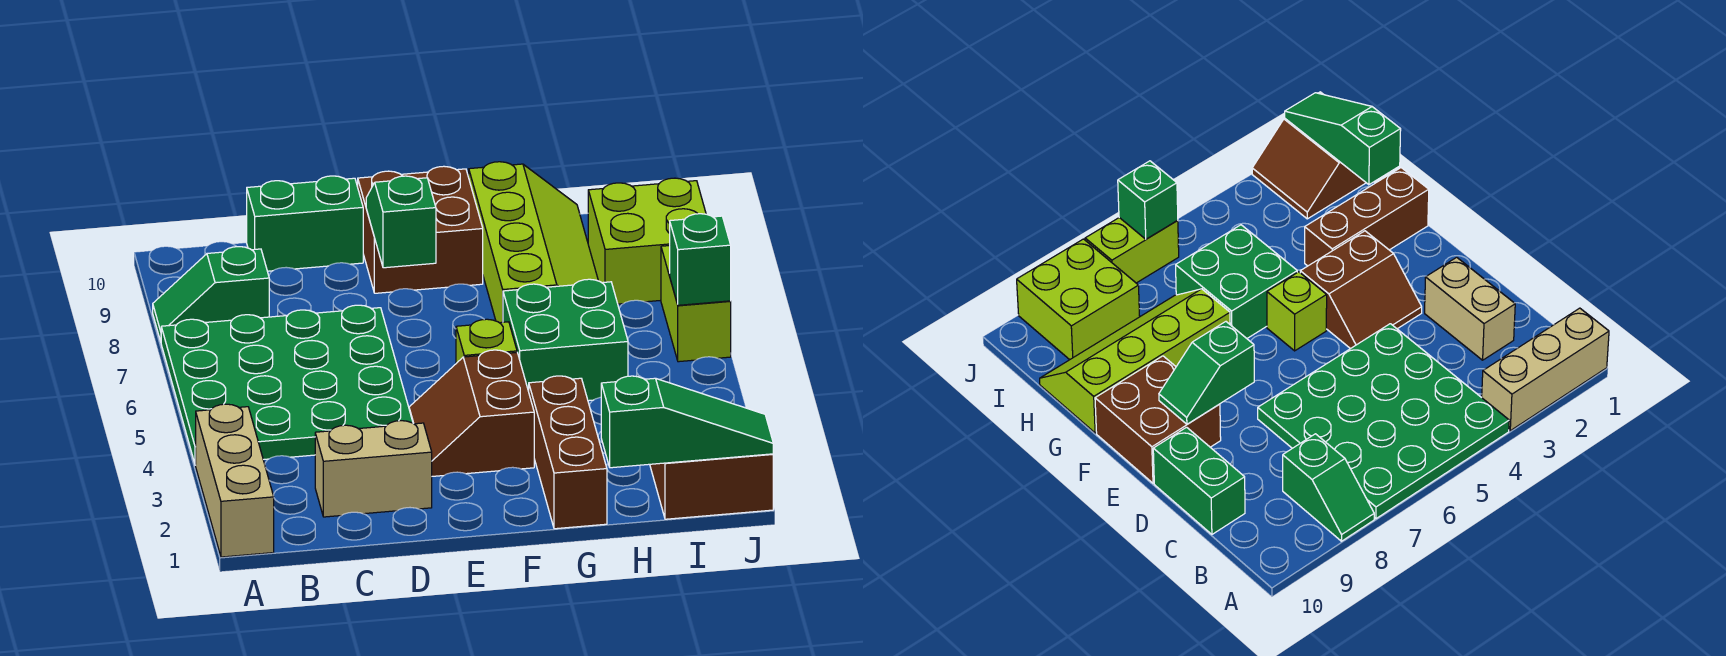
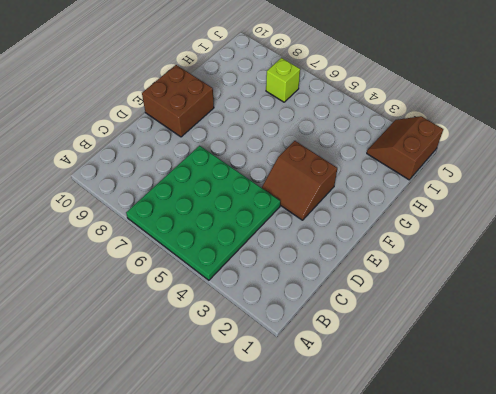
lime brick I7 level 1 -> lime brick F5 level 1
none -> tan brick A1:A3 level 1
none -> green slope A8:B8 level 1 top B
none -> tan brick C2:D2 level 1

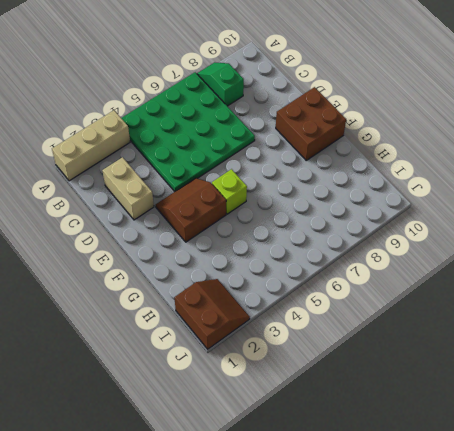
none -> green brick C10:D10 level 1
none -> brown brick G1:G3 level 1
none -> green brick G5:H6 level 1

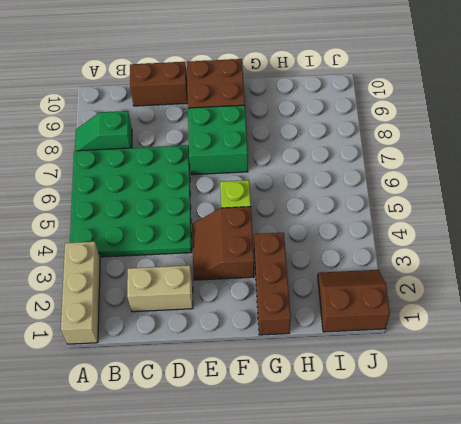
brown brick C10:D10 level 1 -> green brick C10:D10 level 1
green brick E7:F8 level 1 -> green brick G5:H6 level 1
none -> lime slope G7:H10 level 1 top G
none -> lime brick I8:J9 level 1
none -> lime brick J6:J7 level 1

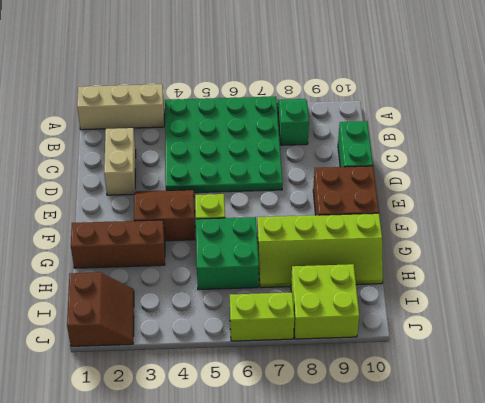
none -> green slope E8:E9 level 2 top 8
none -> green slope H1:J1 level 2 top H
none -> green brick J6 level 2

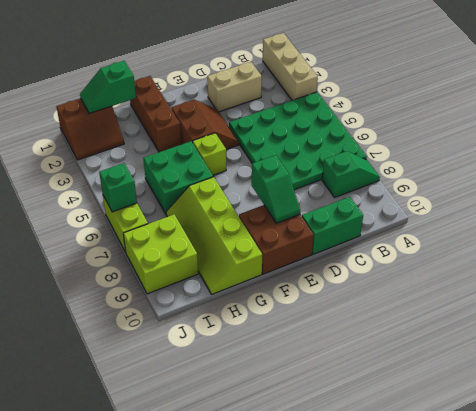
green slope H1:I1 level 2 top H -> green slope H1:J1 level 2 top H

